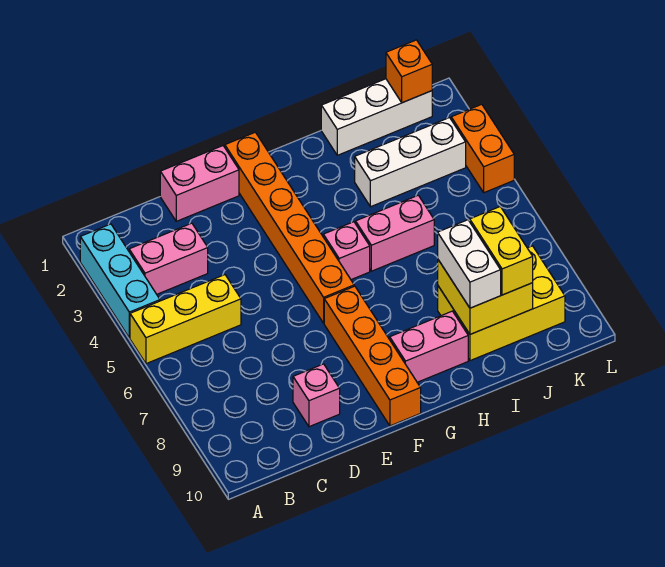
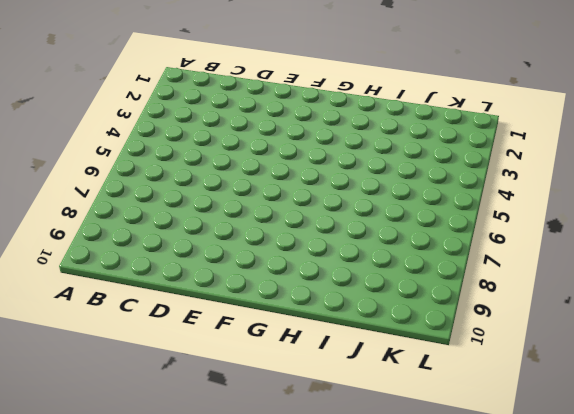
none -> cyan brick A2:A4 level 1
none -> yellow brick A5:C5 level 1
none -> pink brick B3:C3 level 1

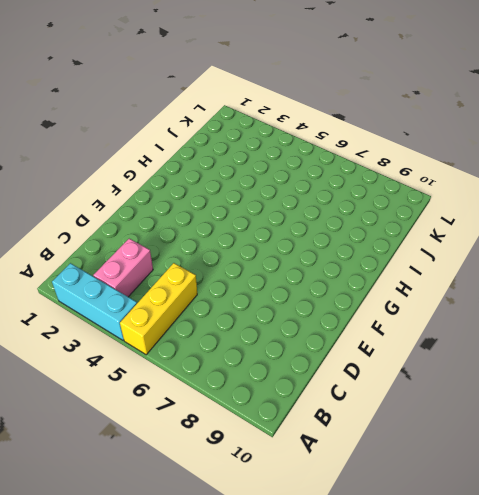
none -> pink brick D1:E1 level 1
none -> pink brick D9 level 1
none -> orange brick F1:F6 level 1

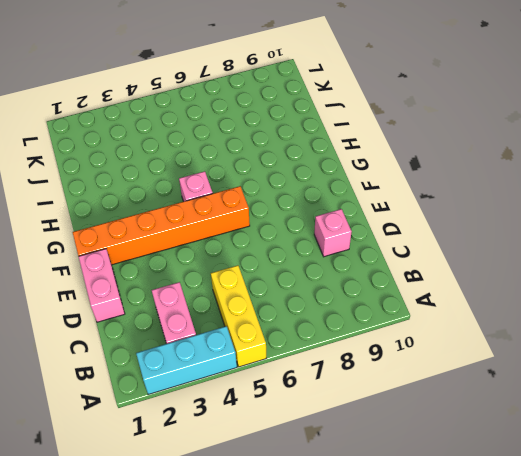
none -> orange brick F7:F10 level 1
none -> pink brick G9:H9 level 1
none -> pink brick H5:I5 level 1

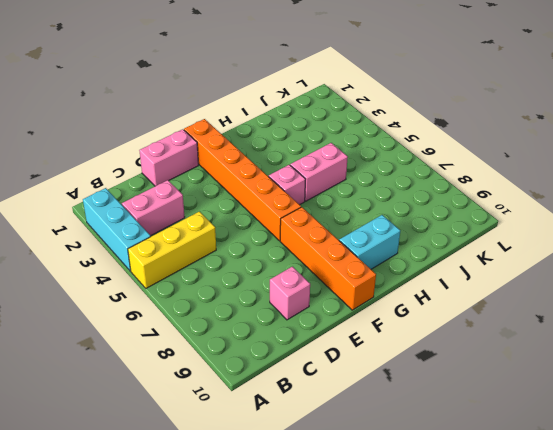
cyan brick G9:H9 level 1 -> pink brick G9:H9 level 1
none -> white brick I1:K1 level 1
none -> white brick I3:K3 level 1
none -> yellow brick I8:K9 level 1

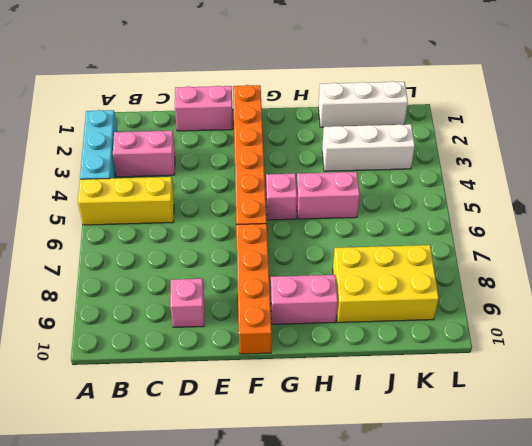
none -> orange brick L3:L4 level 1
none -> yellow brick I8:J9 level 2
none -> orange brick K1 level 2

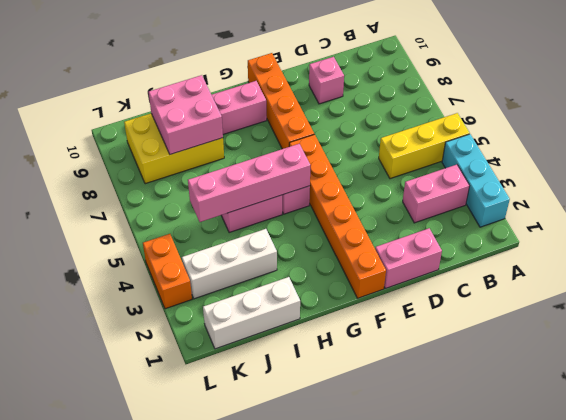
pink brick G5:J5 level 2 -> none
pink brick I8:J9 level 2 -> yellow brick I8:J9 level 2
none -> orange brick K1 level 2
none -> white brick I8:I9 level 3
none -> yellow brick J8:J9 level 3

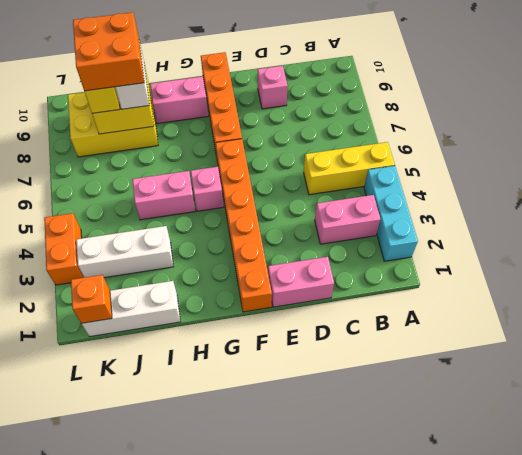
orange brick I8:J9 level 4 -> none

